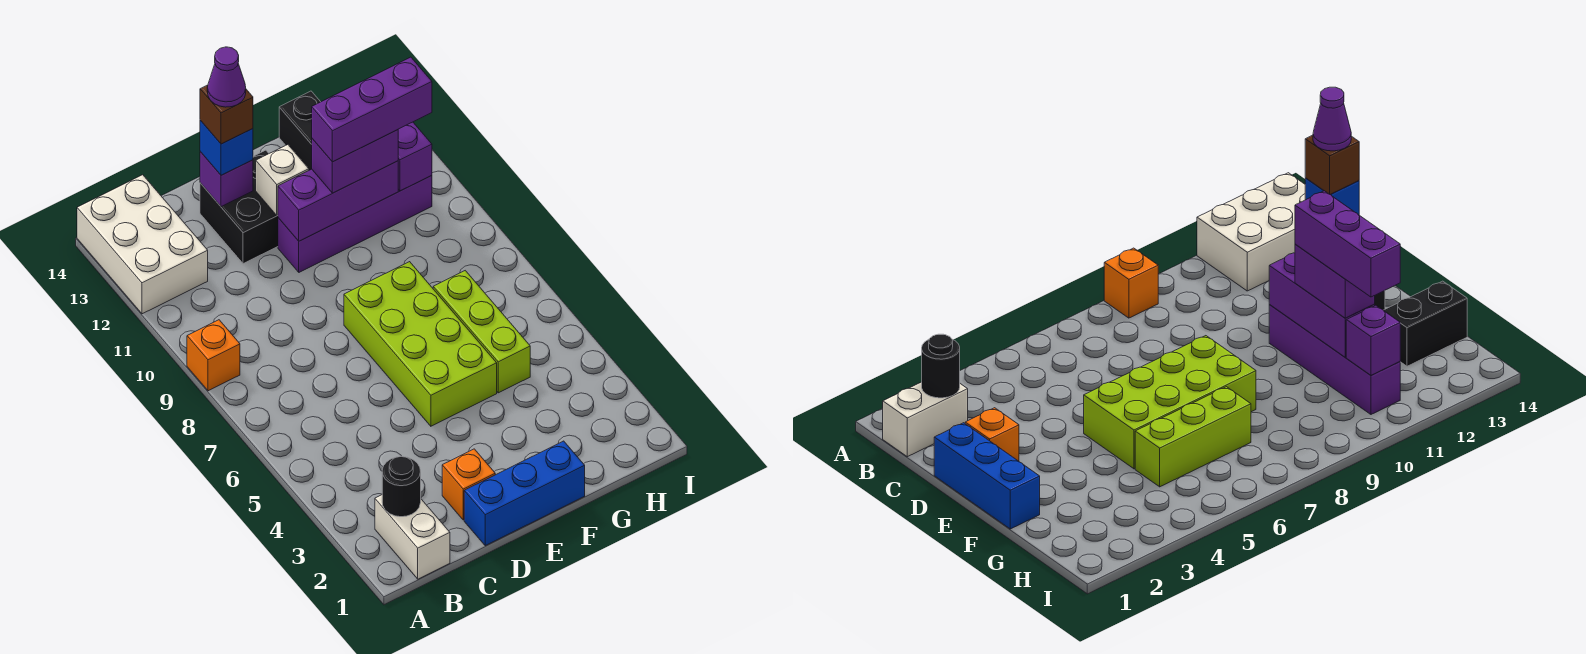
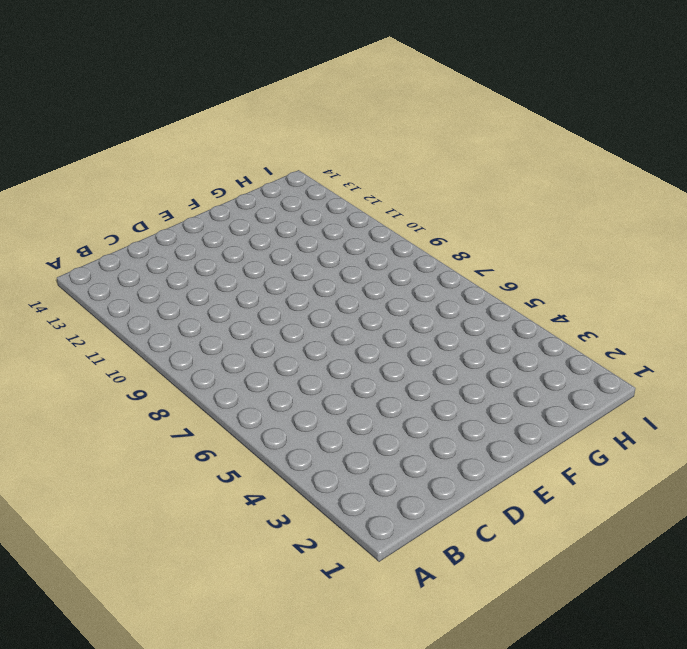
none -> orange brick A9 level 1
none -> white brick A12:B14 level 1
none -> white brick B1:B2 level 1

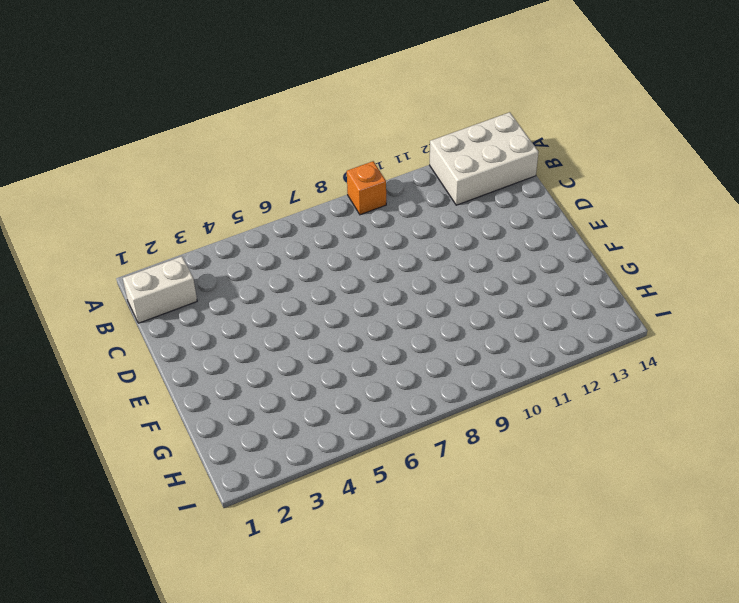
none -> blue brick D1:F1 level 1
none -> orange brick D2 level 1
none -> black brick D12:E13 level 1

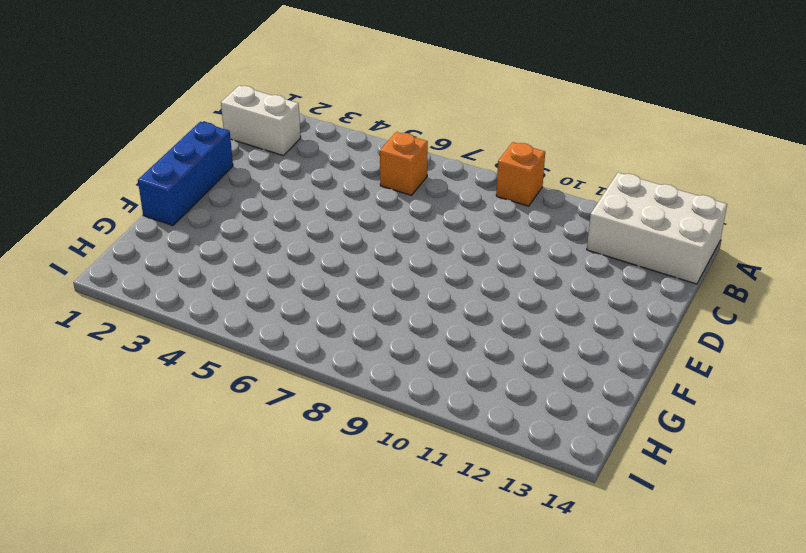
orange brick B6 level 1 -> orange brick D2 level 1
none -> black brick D12:E13 level 1
none -> lime brick E5:F8 level 1
none -> purple brick E11:H11 level 1

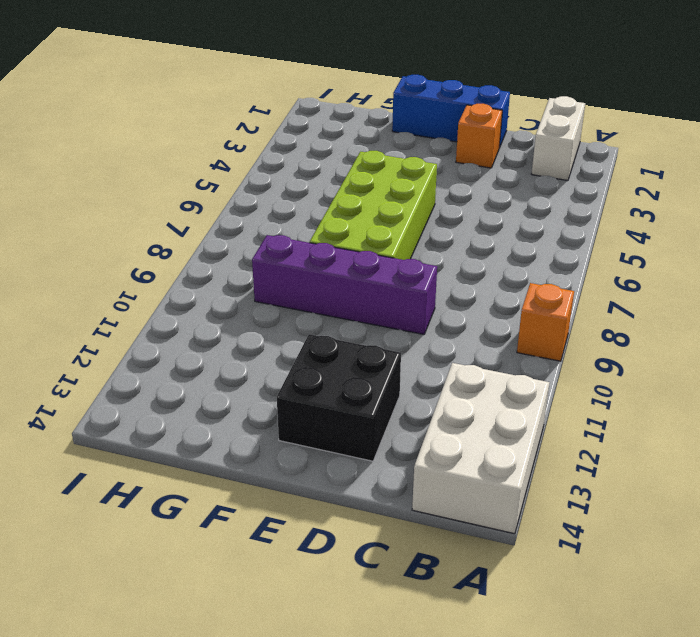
purple brick D9:G9 level 1 -> purple brick E11:H11 level 1
none -> lime brick G5:G7 level 1
none -> black brick G13:G14 level 1
none -> black round brick B2 level 2

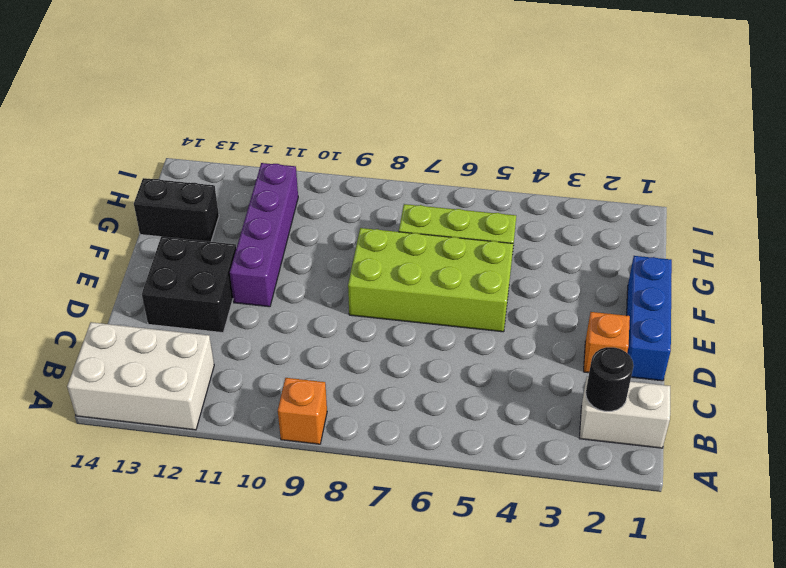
none -> purple brick D13 level 2
none -> purple brick E11:G11 level 2
none -> white brick E12 level 2

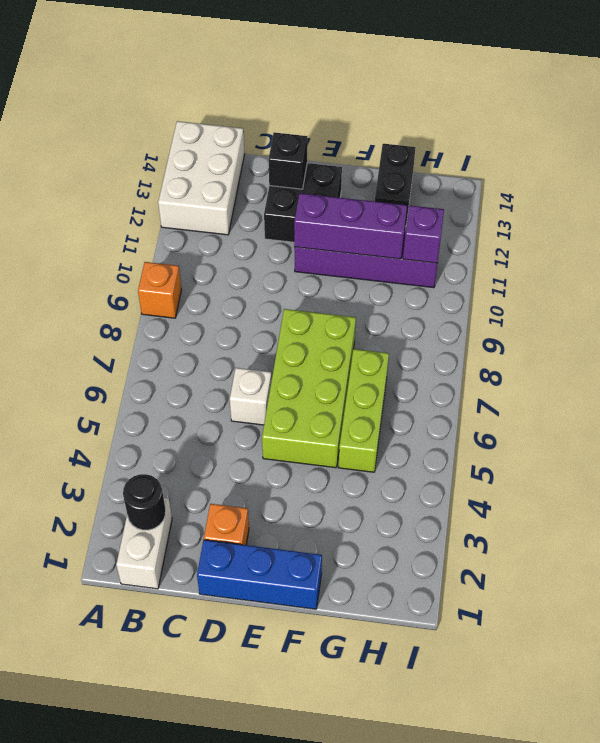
white brick D6 level 1 -> white brick E12 level 2
black brick D13 level 2 -> purple brick D13 level 2
none -> blue brick D13 level 3
none -> purple brick F11:G11 level 3
none -> brown brick D13 level 4

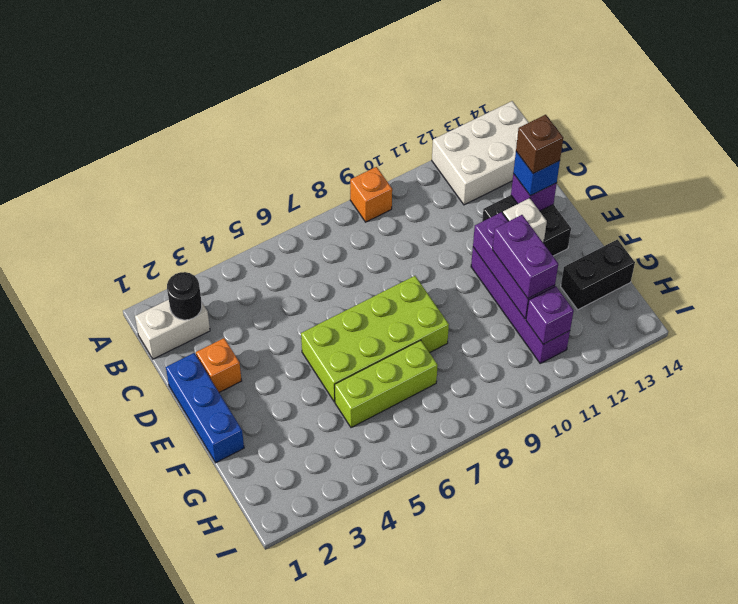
none -> purple brick F11:H11 level 4
none -> purple cone D13 level 5

